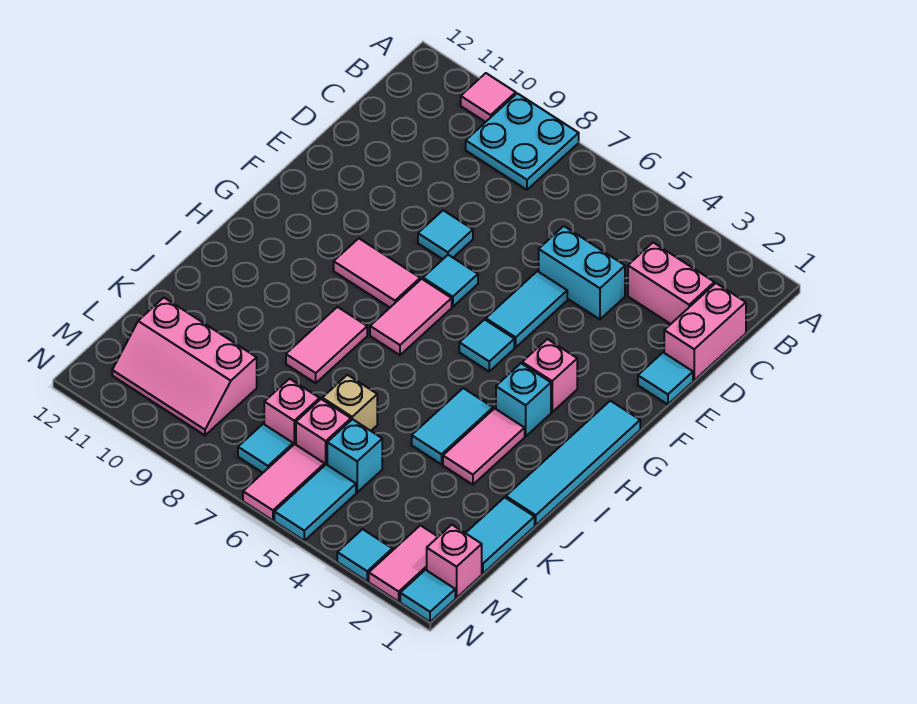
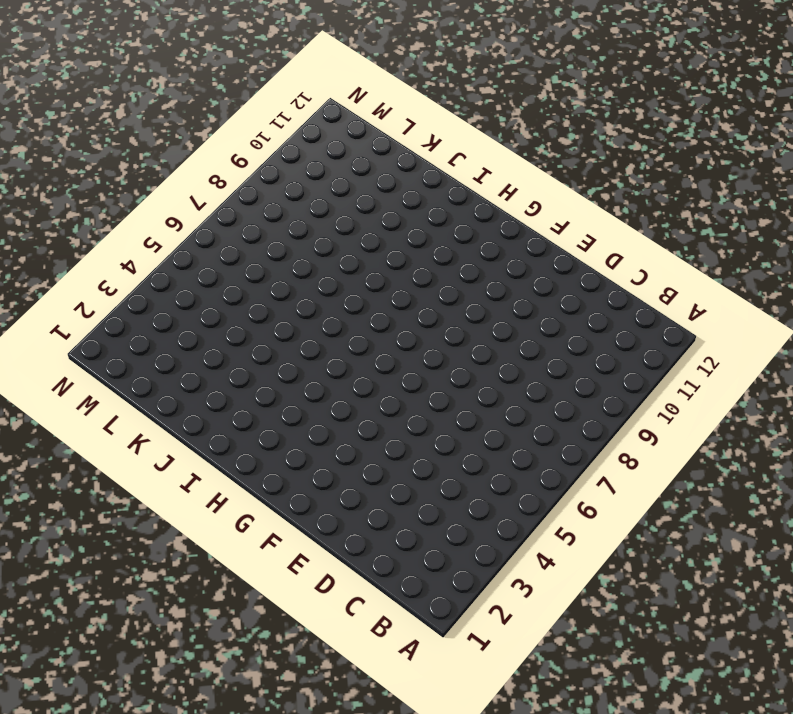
none -> cyan plate A8:B9 level 1
none -> pink tile A10 level 1
none -> pink brick C1:D1 level 1
none -> pink brick C2:C3 level 1

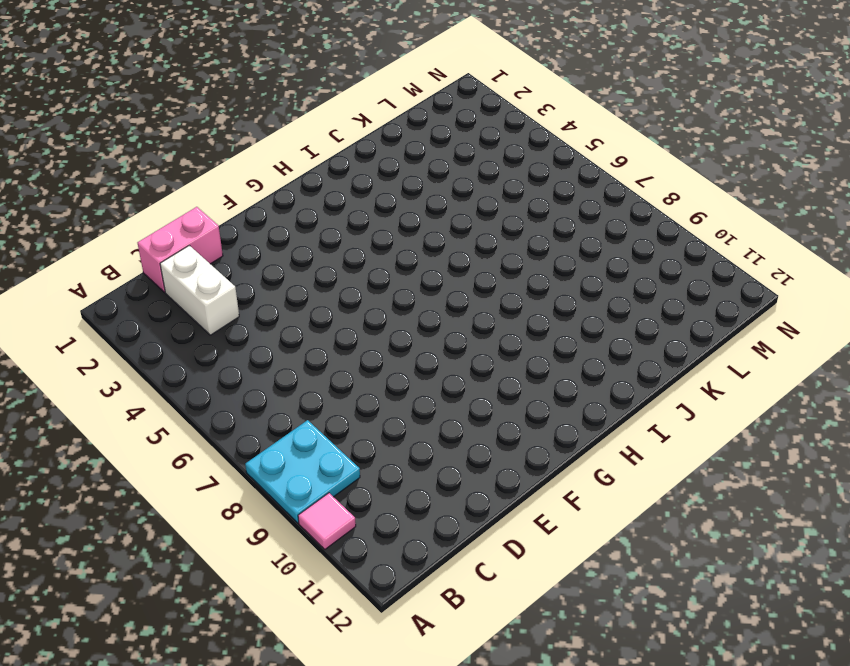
white brick C2:C3 level 1 -> pink brick C2:C3 level 1
none -> cyan brick D4:D5 level 1
none -> cyan tile E1 level 1
none -> cyan tile E5:F5 level 1
none -> cyan tile E8 level 1

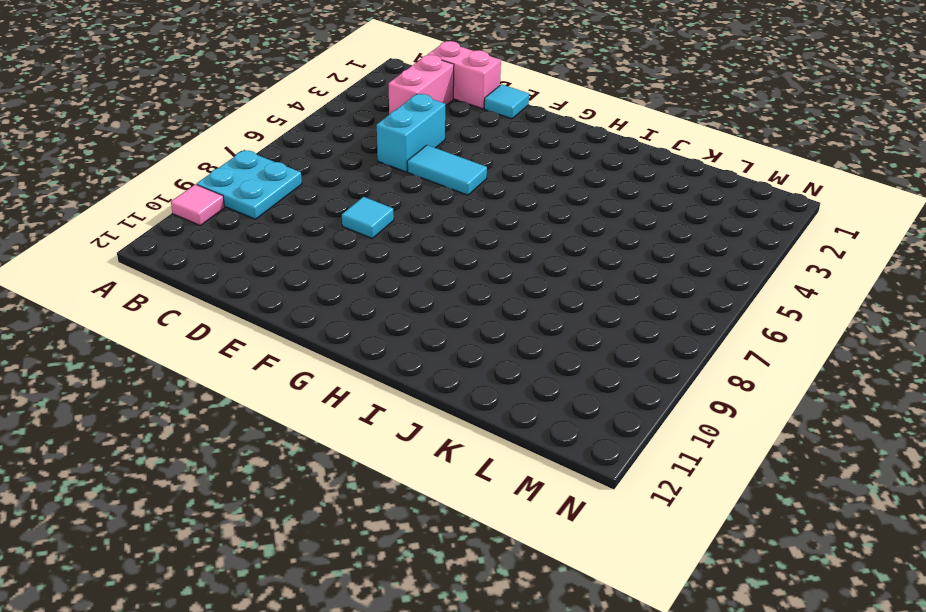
none -> cyan tile F7 level 1
none -> cyan tile G1:J1 level 1
none -> pink brick G3 level 1
none -> cyan tile G5 level 1

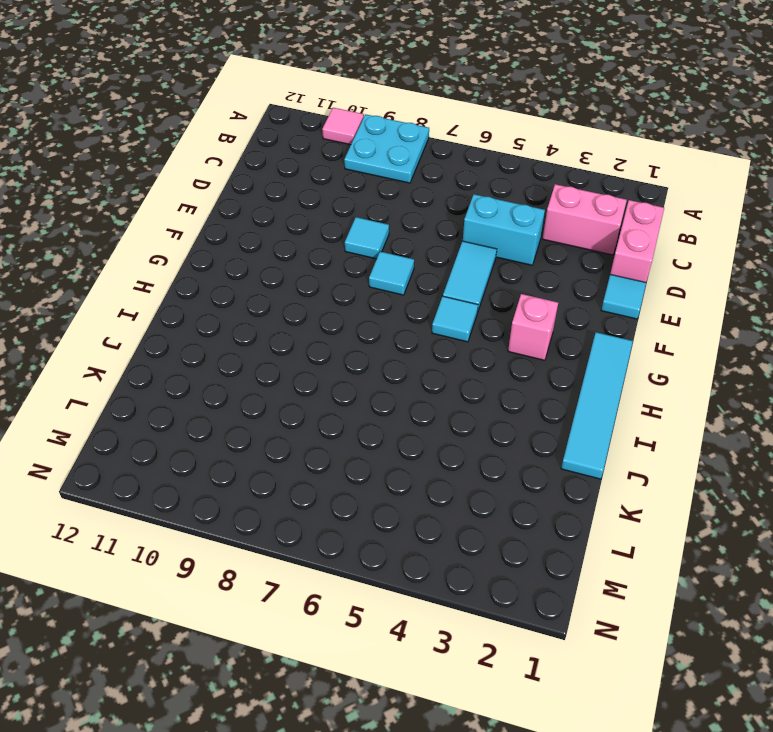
none -> pink tile G7:H7 level 1
none -> pink tile G8:G9 level 1
none -> cyan brick H3 level 1
none -> pink tile I3:J3 level 1

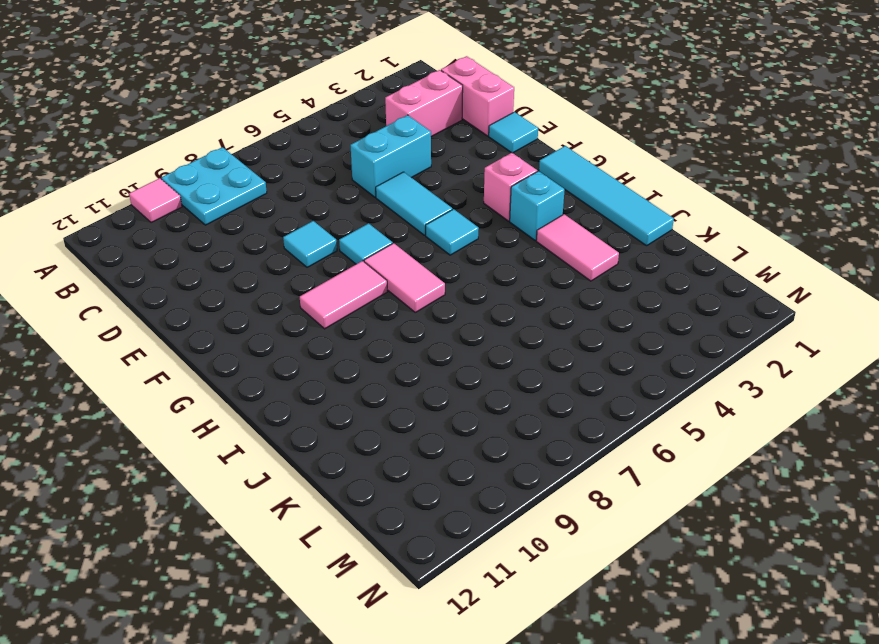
none -> cyan tile I4:J4 level 1
none -> pink tile I8:J8 level 1
none -> cyan tile K1:L1 level 1
none -> tan brick K6 level 1

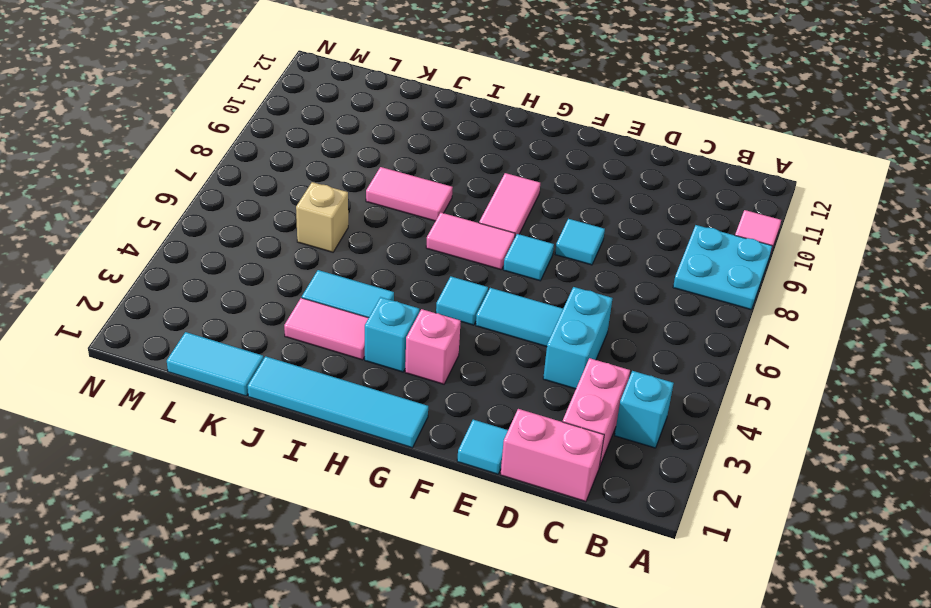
cyan brick B3 level 1 -> cyan brick L5 level 1
none -> pink brick L6 level 1
none -> pink brick L7 level 1
none -> pink slope L9:M11 level 1 top L
none -> pink brick M1 level 1

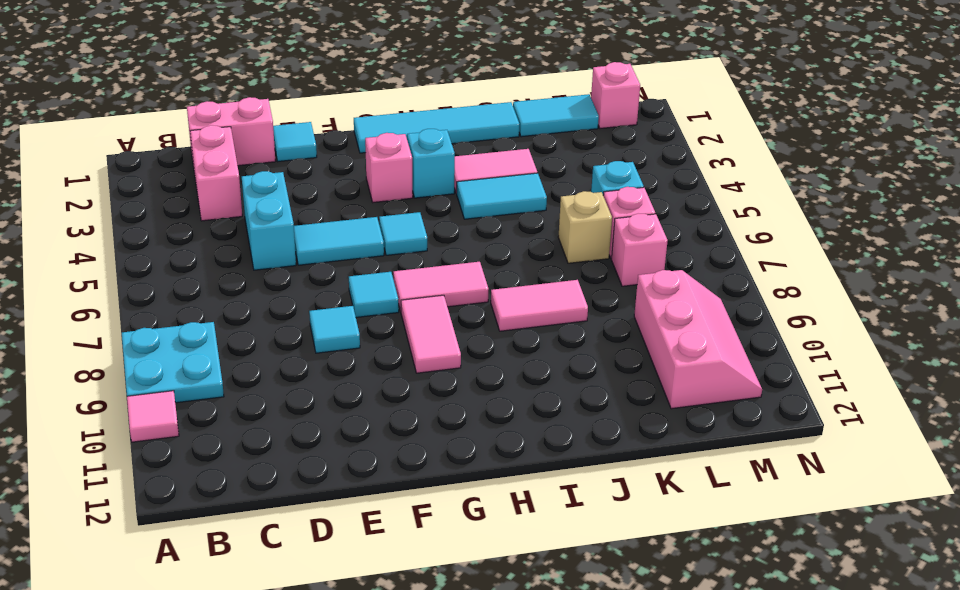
none -> pink tile M2:N2 level 1
none -> cyan tile M5:N5 level 1
none -> pink tile M6:N6 level 1
none -> cyan tile M7 level 1

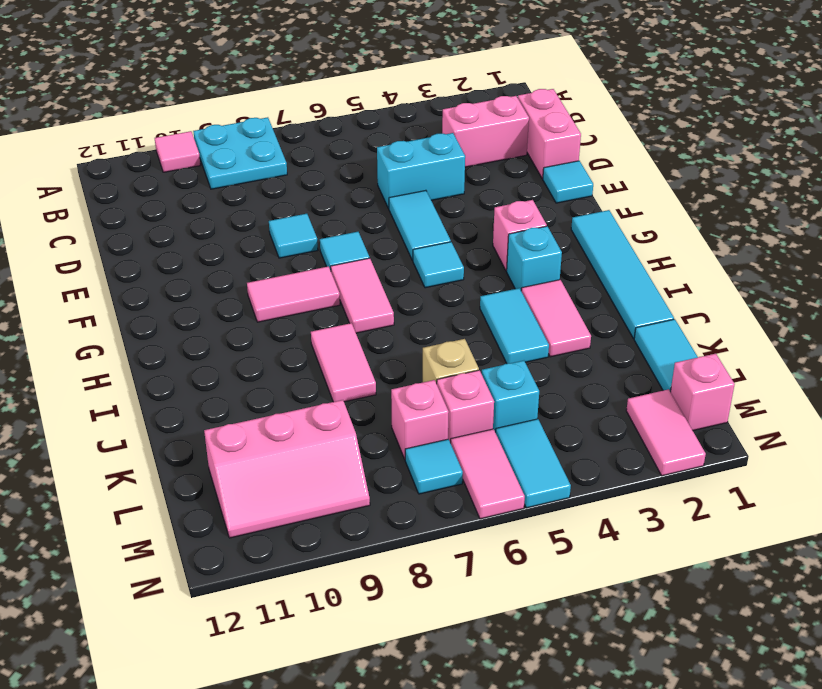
none -> cyan tile N1 level 1
none -> cyan tile N3 level 1

